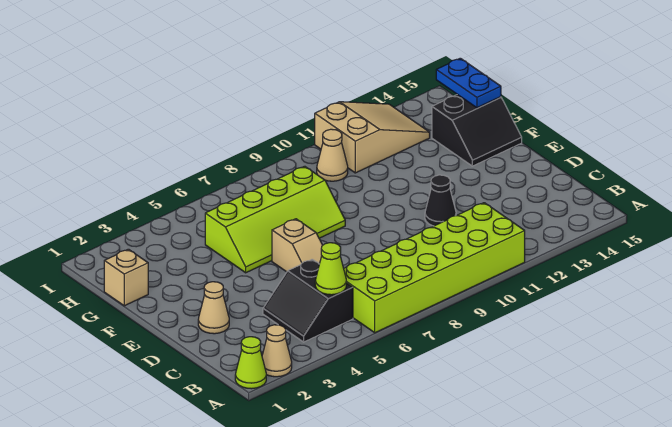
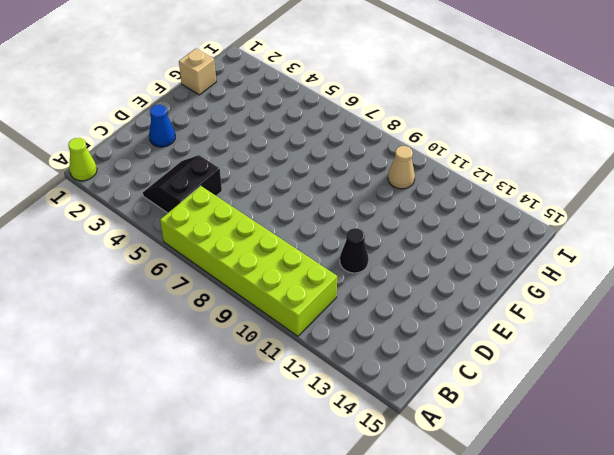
blue cone D2 level 1 -> tan cone D2 level 1
none -> tan cone A2 level 1
none -> tan slope D6:E6 level 1 top E
none -> lime slope F5:G8 level 1 top G

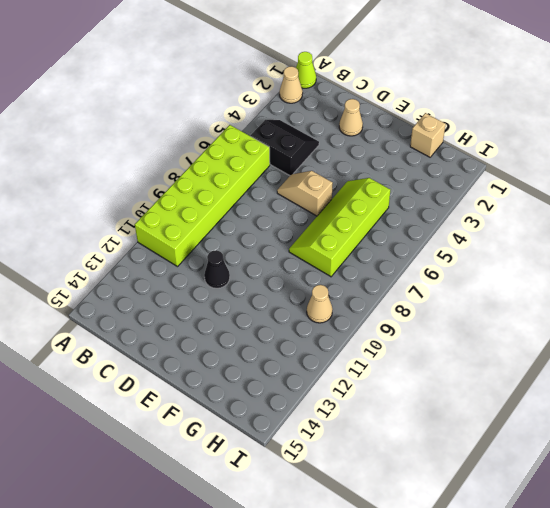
none -> black slope F14:G15 level 1 top G
none -> tan slope H11:I13 level 1 top 11
none -> lime cone B5 level 2

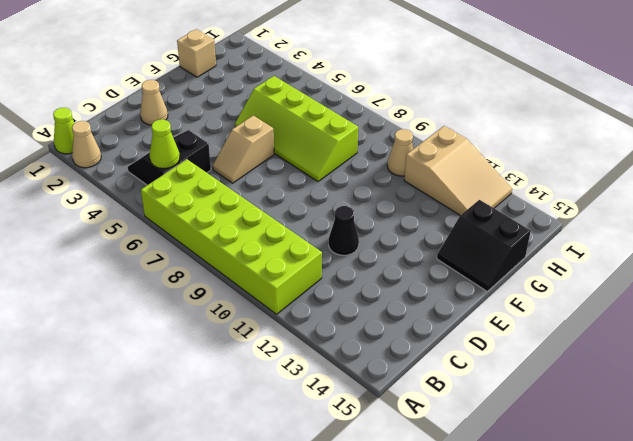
none -> blue plate G15:H15 level 2

